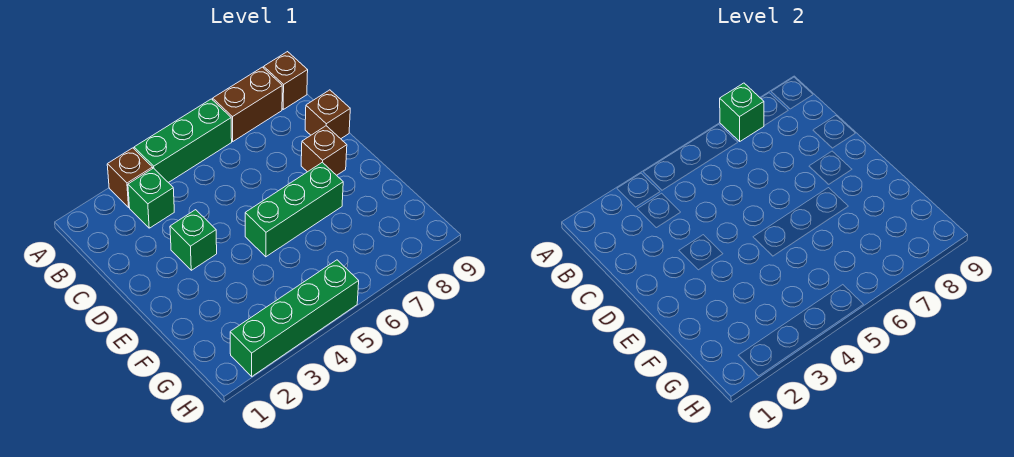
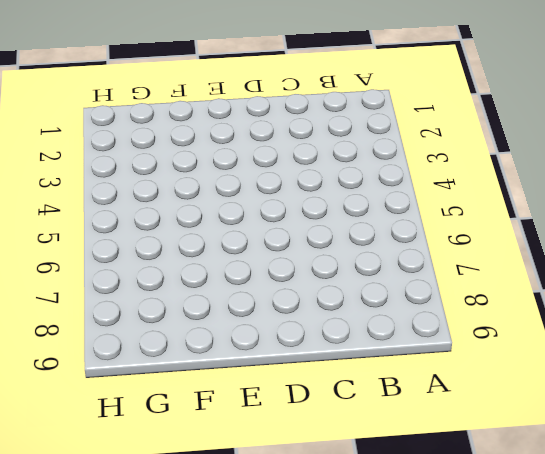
none -> brown brick A3 level 1
none -> green brick A4:A6 level 1

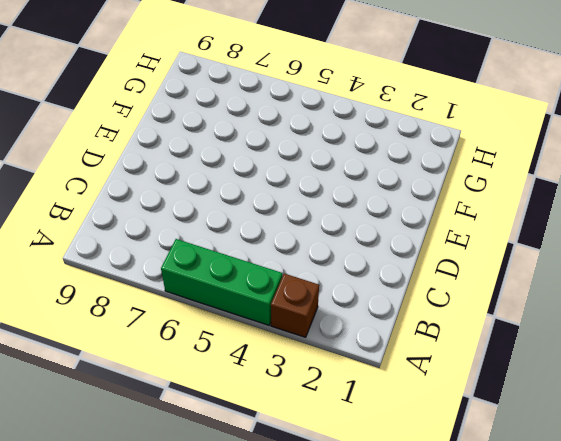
none -> brown brick A7:A8 level 1
none -> brown brick A9 level 1

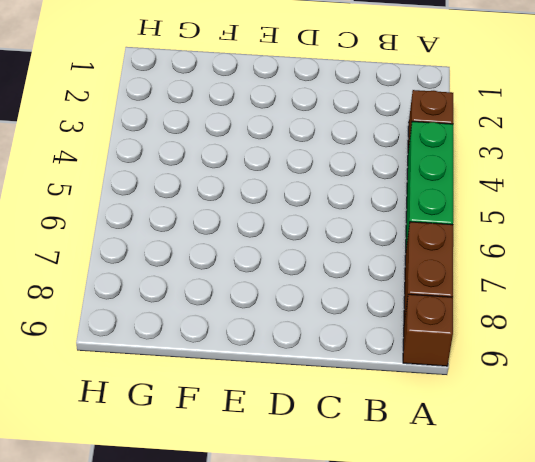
none -> green brick B3 level 1
none -> brown brick C9 level 1

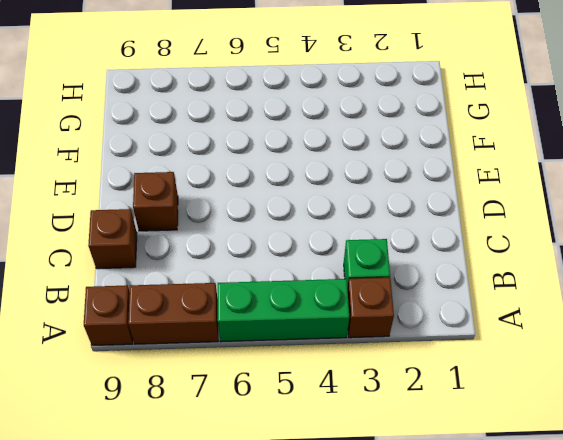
none -> green brick D3 level 1
none -> green brick E5:E7 level 1

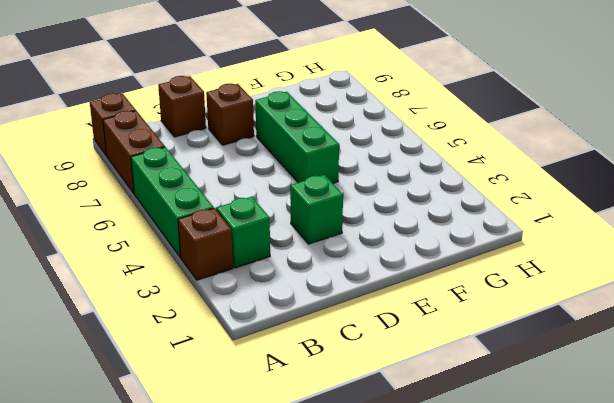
none -> green brick H2:H5 level 1
none -> green brick A7 level 2

